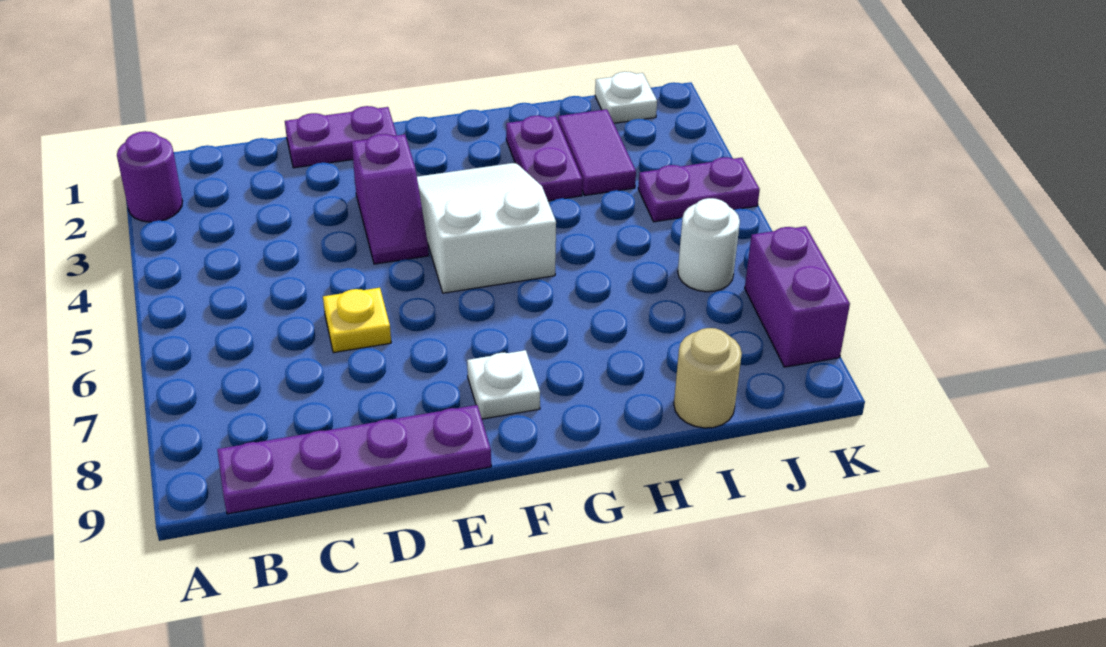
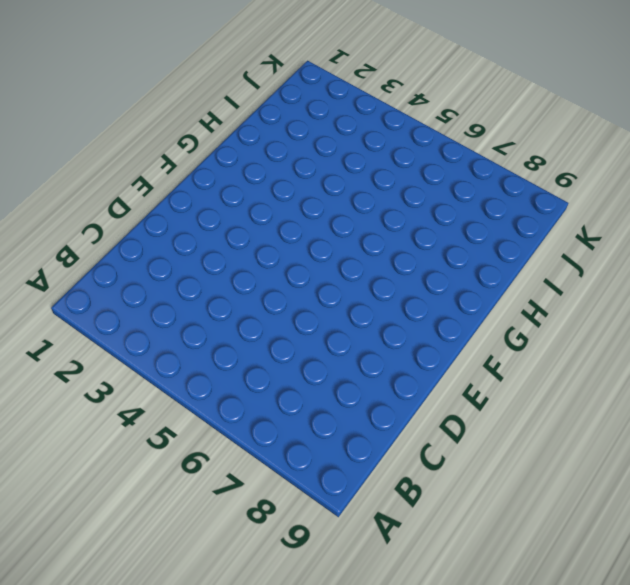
none -> purple round brick A2 level 1
none -> purple plate B9:E9 level 1
none -> purple plate D1:E1 level 1

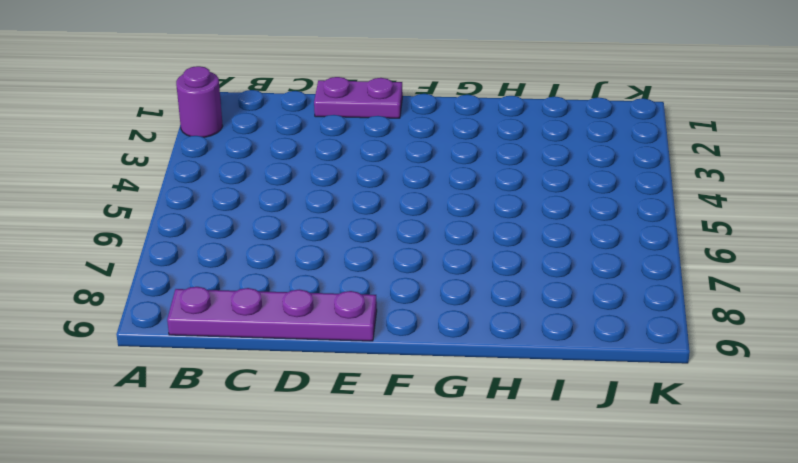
none -> yellow plate D6 level 1
none -> purple slope E3:E4 level 1 top 3
none -> white slope F3:G5 level 1 top 5

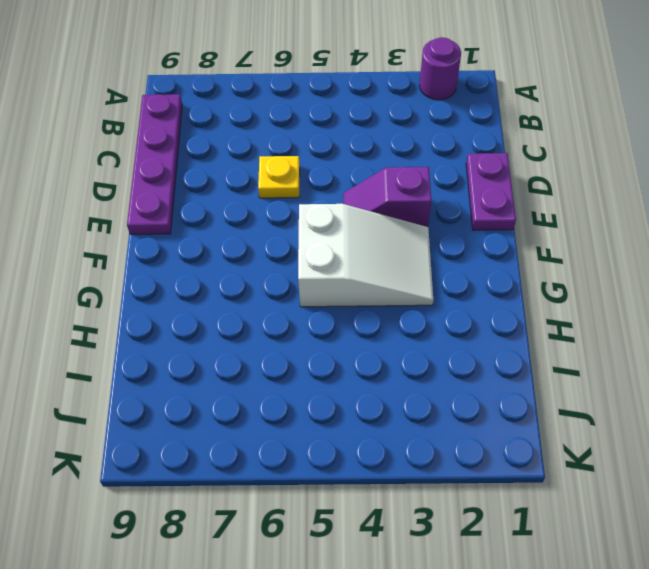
none -> white plate F8 level 1
none -> purple plate H2:H3 level 1
none -> purple tile I2:I3 level 1

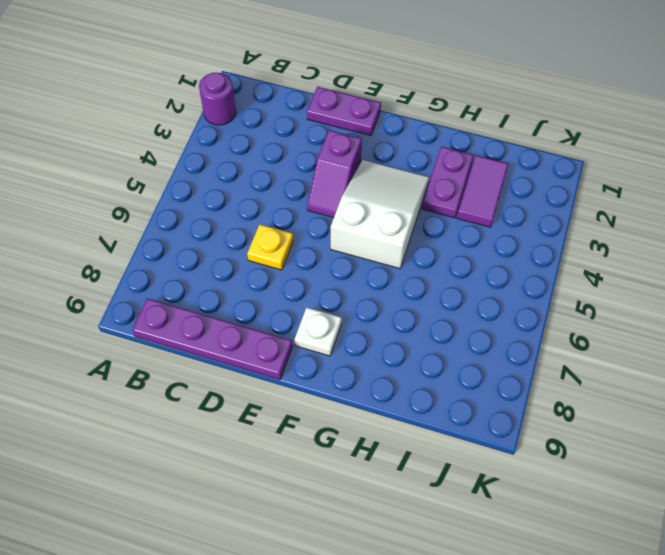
none -> tan round brick I9 level 1
none -> white plate J1 level 1
none -> purple plate J4:K4 level 1

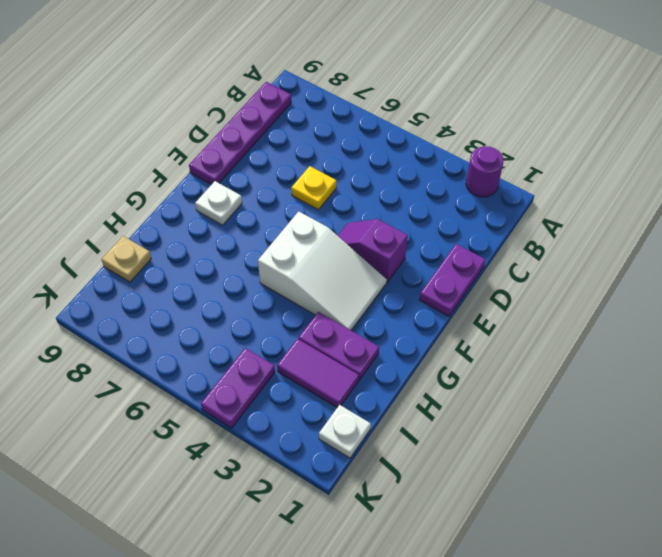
tan plate I9 level 1 -> tan round brick I9 level 1
none -> white round brick J6 level 1
none -> purple brick K7:K8 level 1

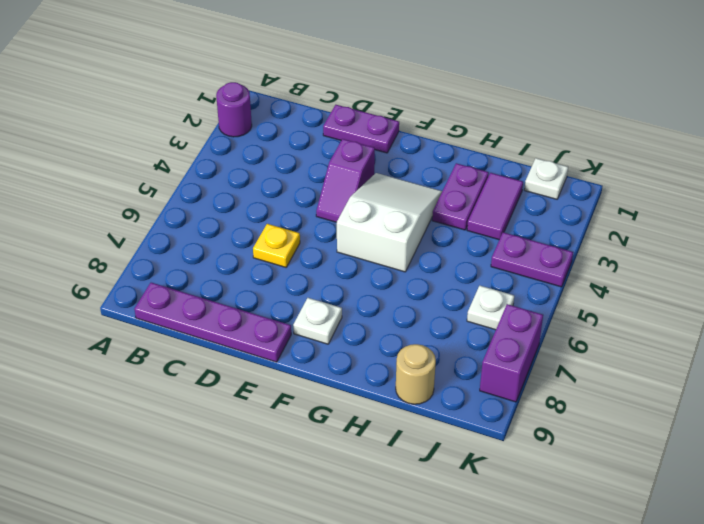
white plate J6 level 1 -> white round brick J6 level 1

